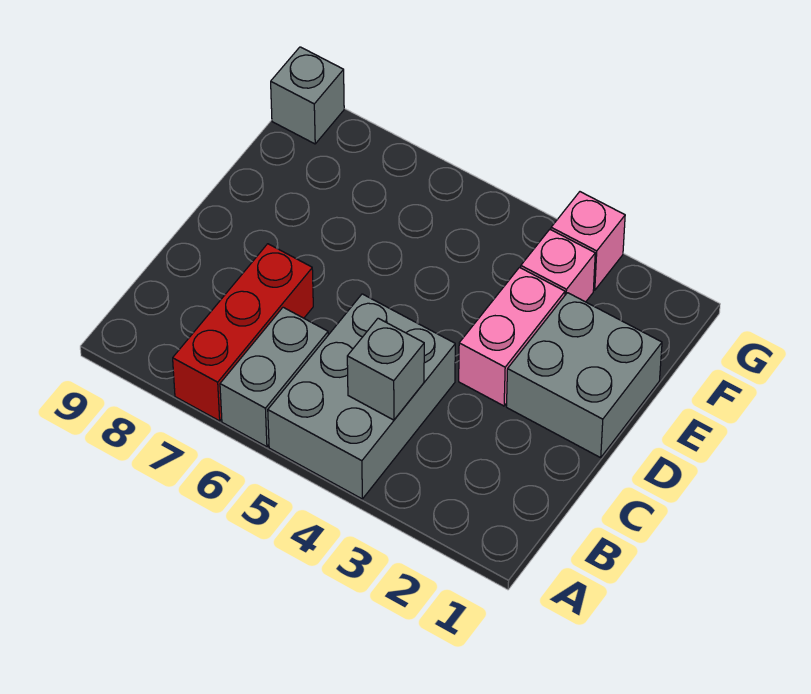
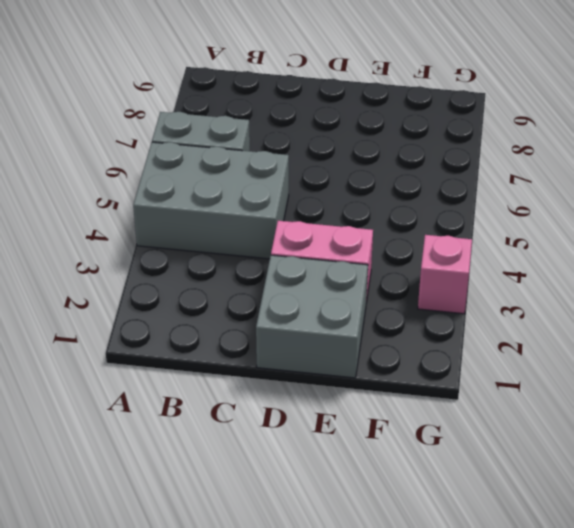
none -> red brick A7:C7 level 1
none -> pink brick F3 level 1

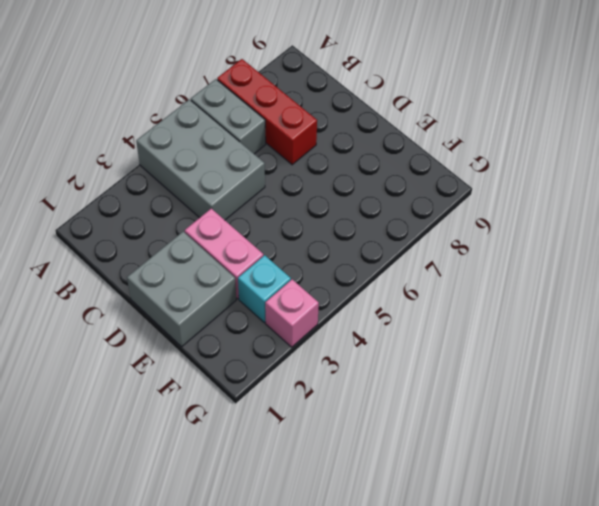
cyan brick F3 level 1 -> pink brick F3 level 1
none -> grey brick G9 level 1
none -> grey brick B4 level 2

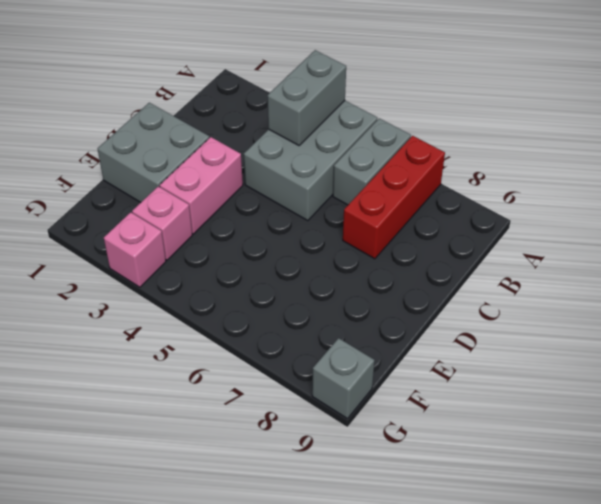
grey brick A4:B4 level 2 -> grey brick B4 level 2

